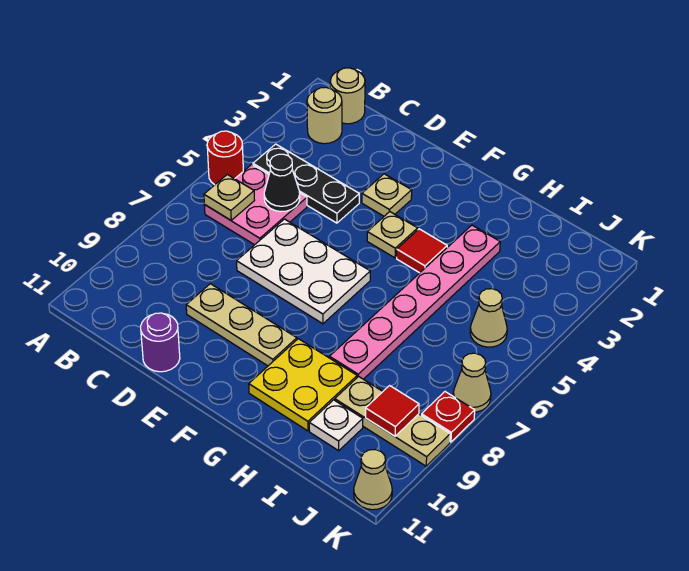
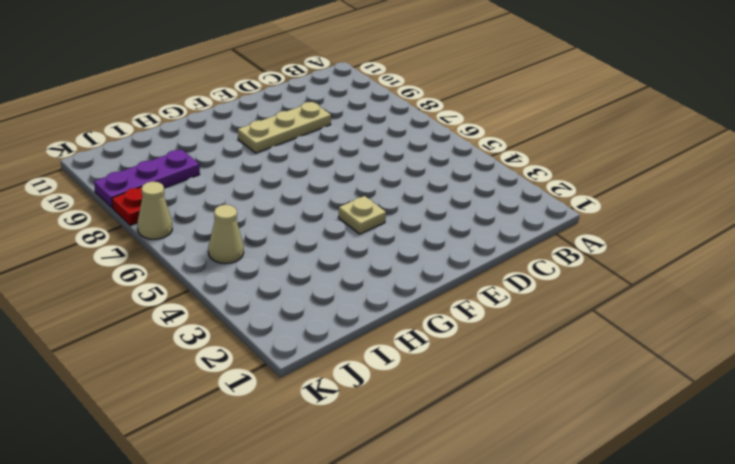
purple plate I9:K9 level 1 -> tan plate I9:K9 level 1
none -> red round brick A5 level 1
none -> tan round brick B1 level 1
none -> tan round brick B2 level 1

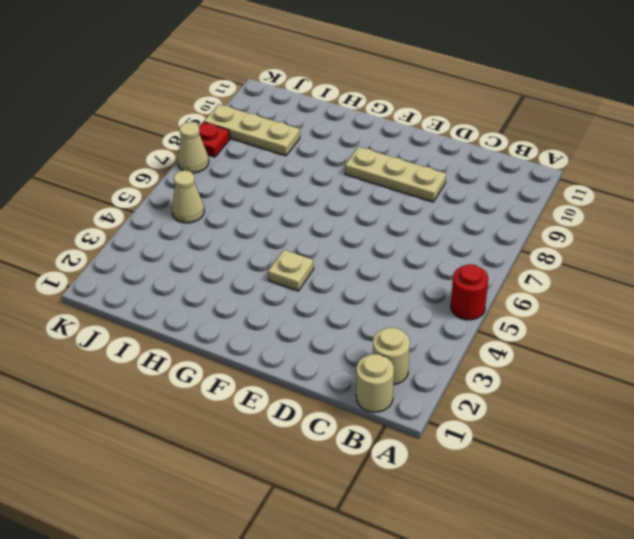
none -> black plate B4:D4 level 1
none -> pink plate B5:C6 level 1
none -> white plate D6:F7 level 1

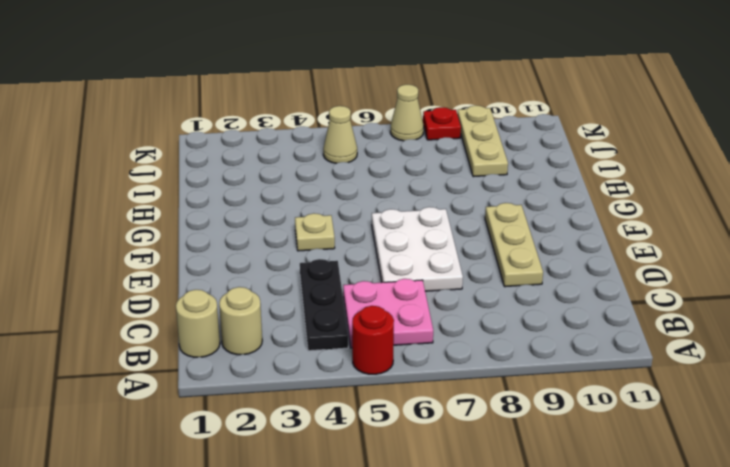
none -> purple round brick D11 level 1
none -> tan plate E3 level 1
none -> red tile G4 level 1

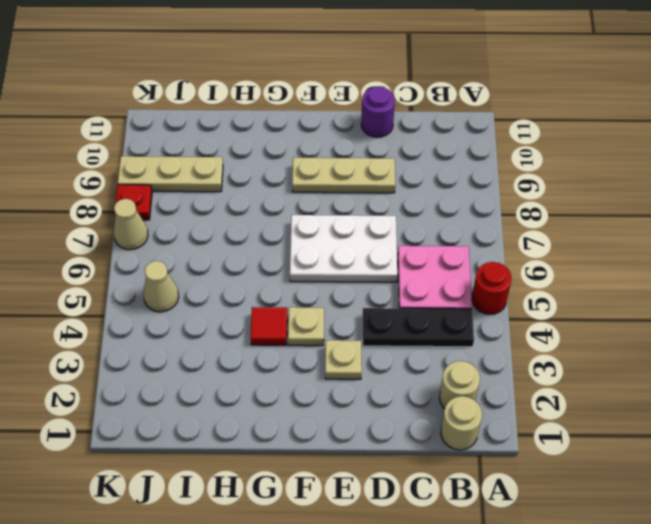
none -> yellow plate G9:H10 level 1
none -> pink plate H3:H8 level 1
none -> white plate I10 level 1

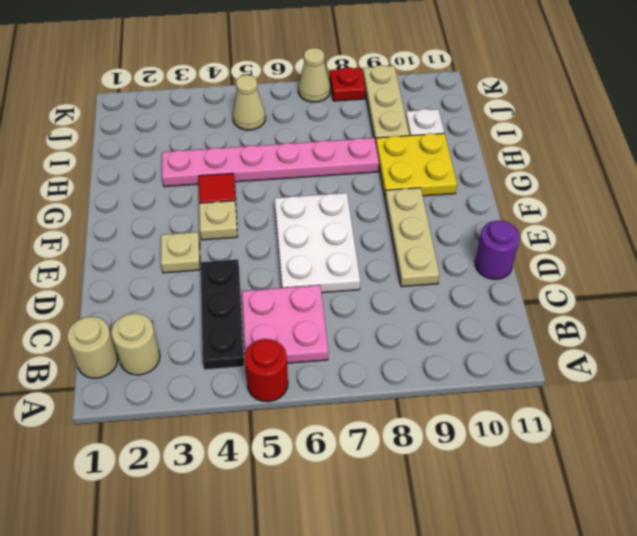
none -> tan cone K11 level 1
none -> tan plate B6 level 2
none -> black cone C5 level 2

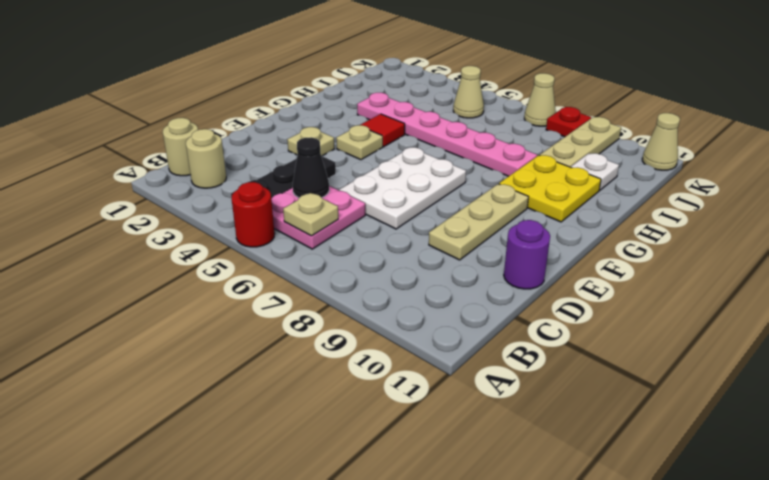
none -> red tile J9 level 2

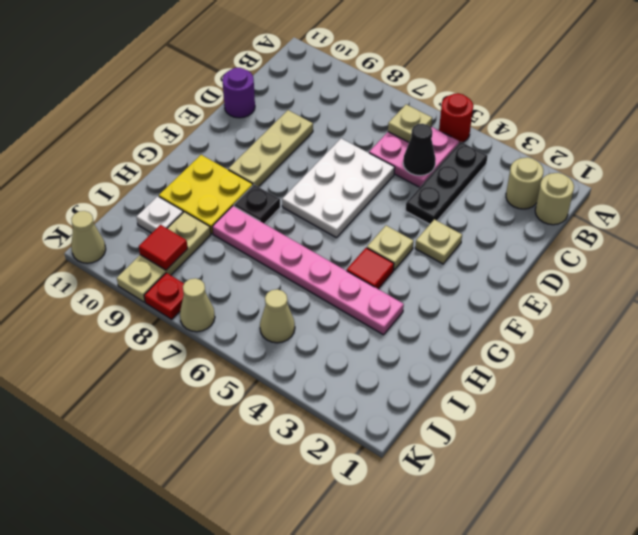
black plate G8 level 1 -> none

